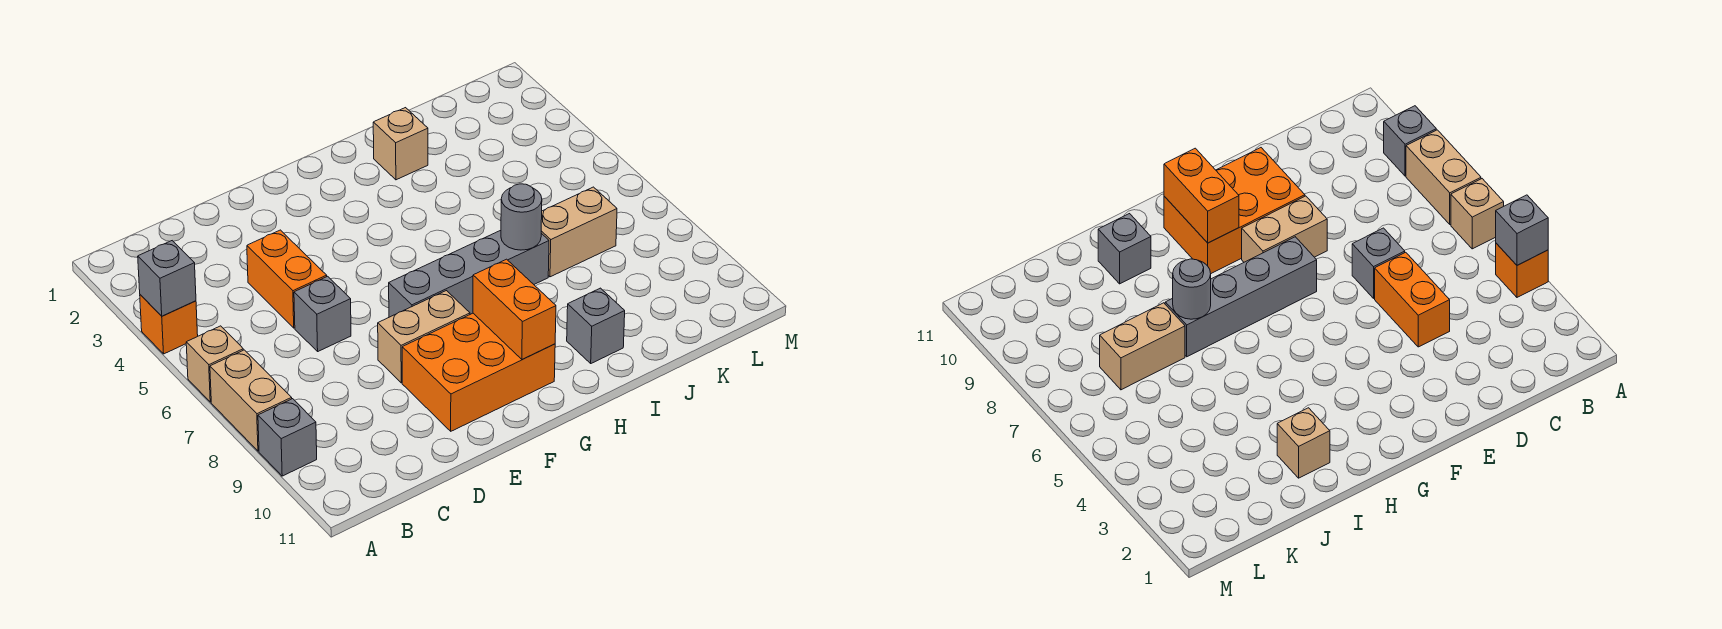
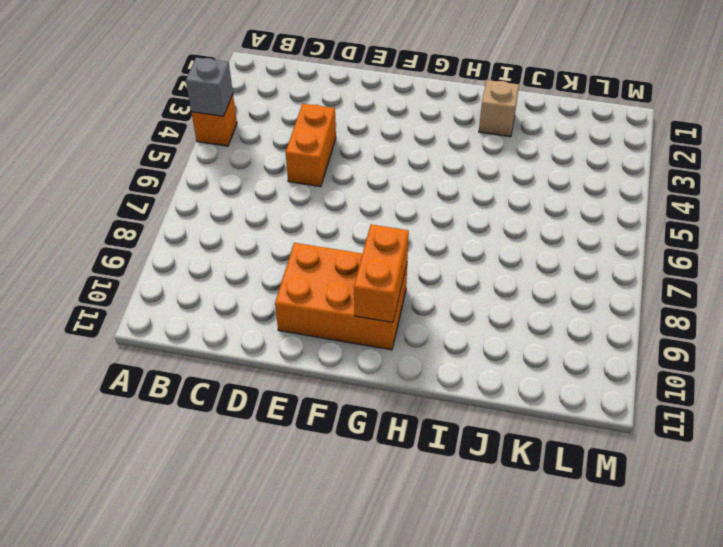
none -> tan brick A6 level 1
none -> tan brick A7:A8 level 1
none -> grey brick A9 level 1

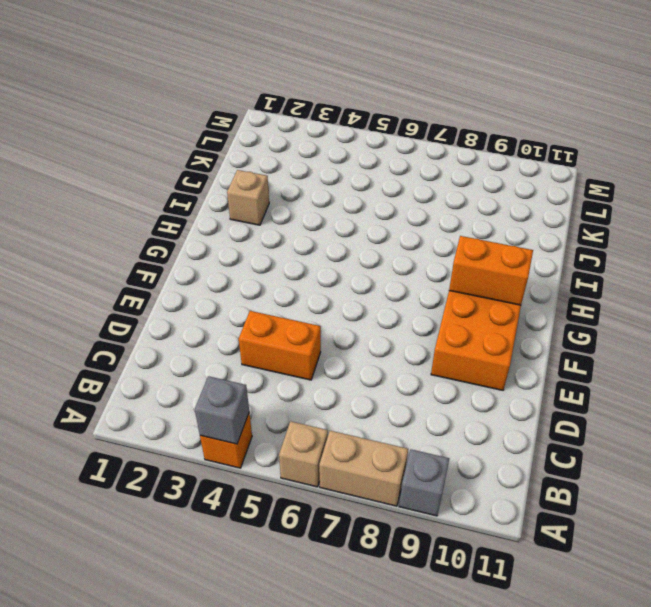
none -> grey brick D6 level 1
none -> tan brick E8:F8 level 1
none -> grey brick F7:I7 level 1

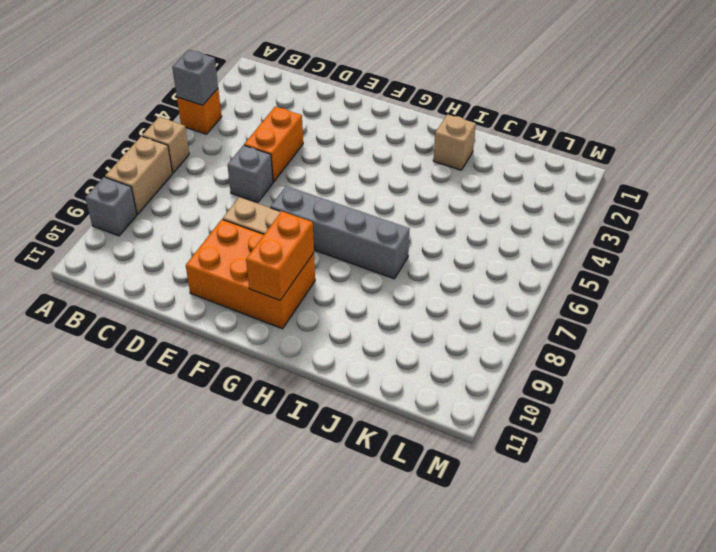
none -> grey brick I10 level 1
none -> tan brick J7:K7 level 1
none -> grey round brick I7 level 2

